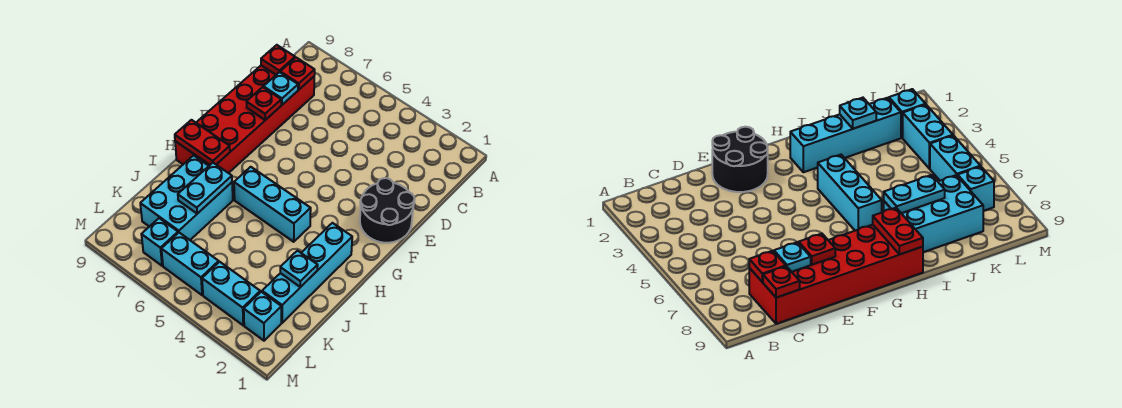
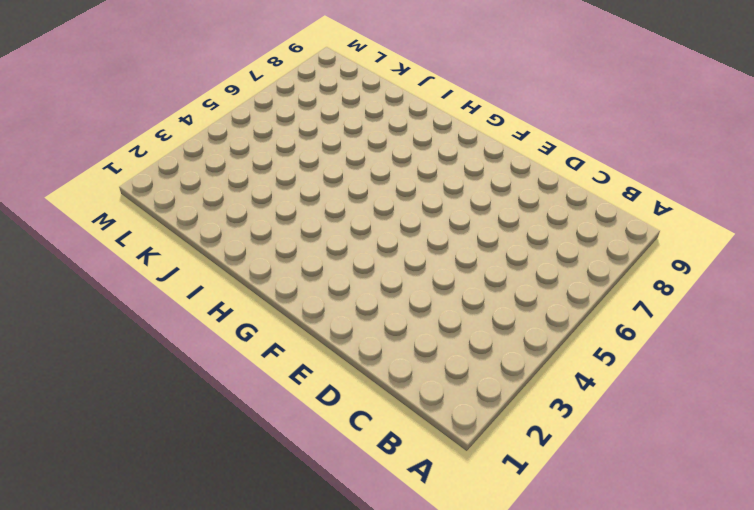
none -> red brick C8:H9 level 1
none -> black round brick E1:F2 level 1
none -> cyan brick H2:K2 level 1

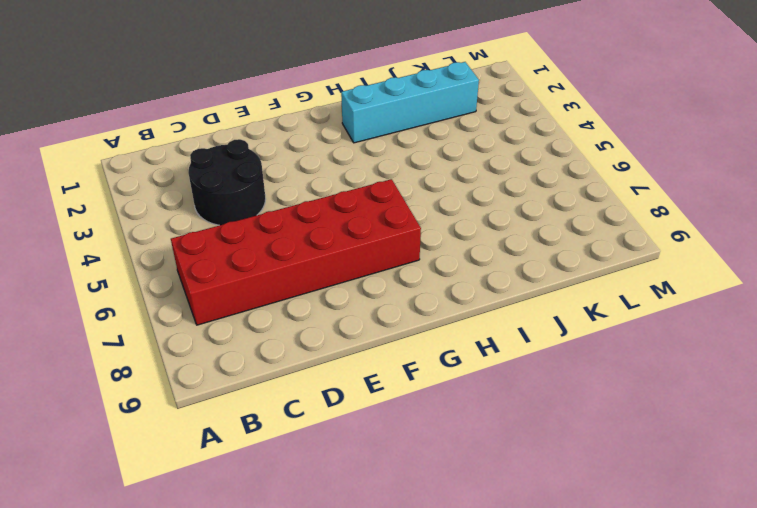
red brick B6:G7 level 1 -> red brick C8:H9 level 1
black round brick C3:D4 level 1 -> black round brick E1:F2 level 1
none -> cyan brick H4:H6 level 1
none -> cyan brick I7:K8 level 1
none -> cyan brick L2 level 1

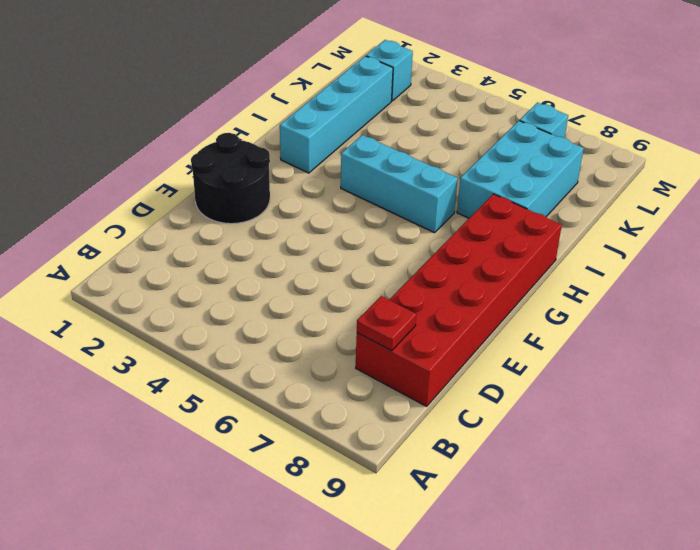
none -> cyan brick L3:L4 level 1
none -> cyan brick L5:L6 level 1
none -> red plate C9 level 2

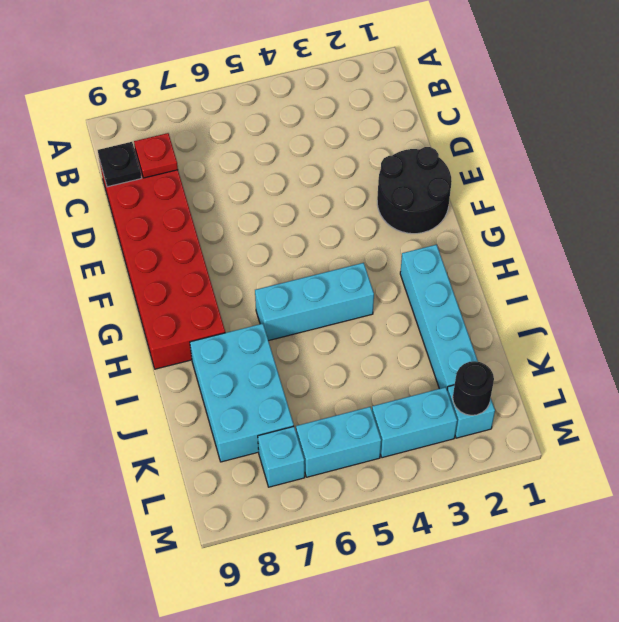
black plate C9 level 2 -> red plate C9 level 2
black round brick L2 level 2 -> none
none -> cyan plate D8 level 2
none -> red plate E8 level 2
none -> red plate H8:H9 level 2

